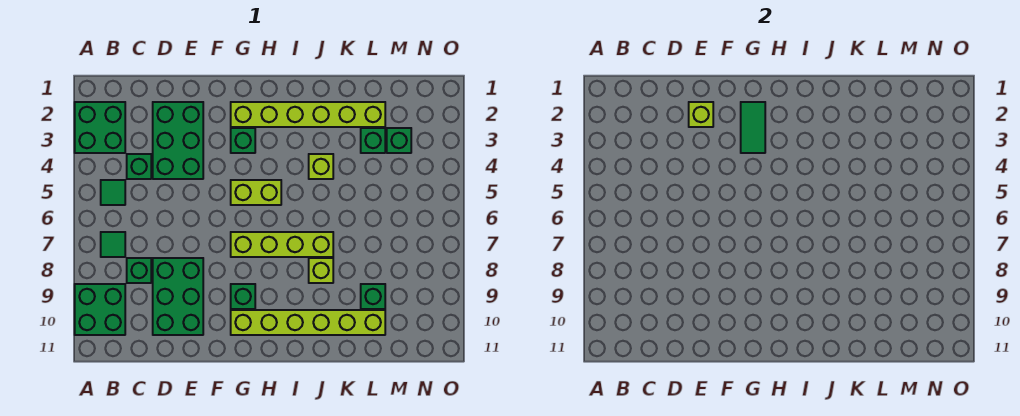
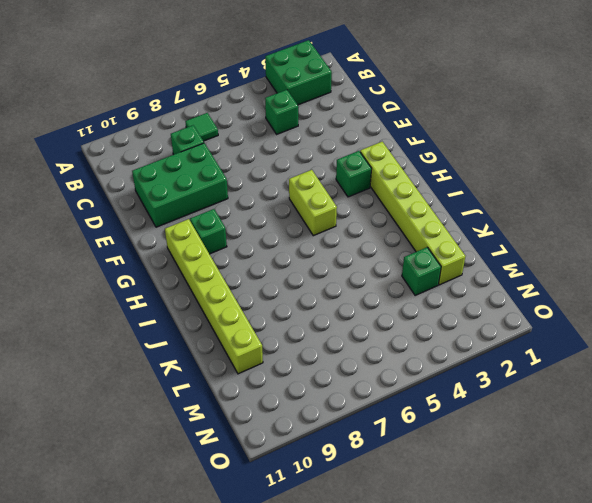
none -> green brick A9:B10 level 1
none -> green tile B5 level 1
none -> green brick D2:E4 level 1

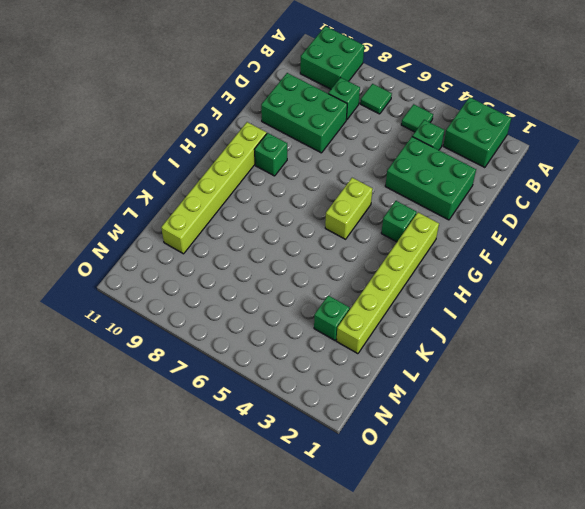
none -> lime brick G7:J7 level 1
none -> lime brick J4 level 1
none -> lime brick J8 level 1

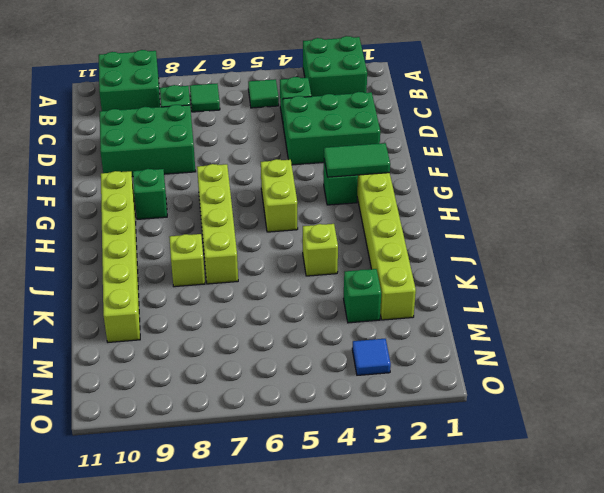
blue tile N3 level 1 -> none
none -> green brick L9 level 1
none -> green brick M3 level 1
none -> lime brick E2 level 2

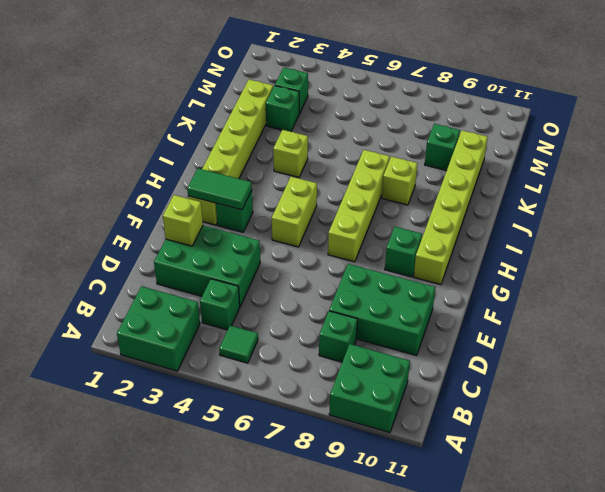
none -> green tile B7 level 1

